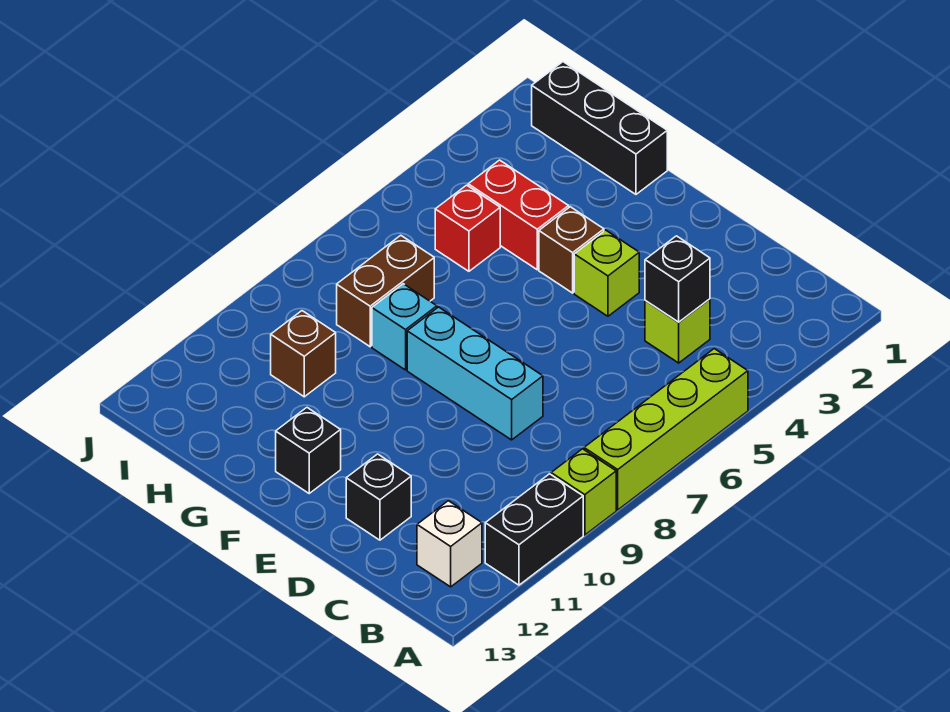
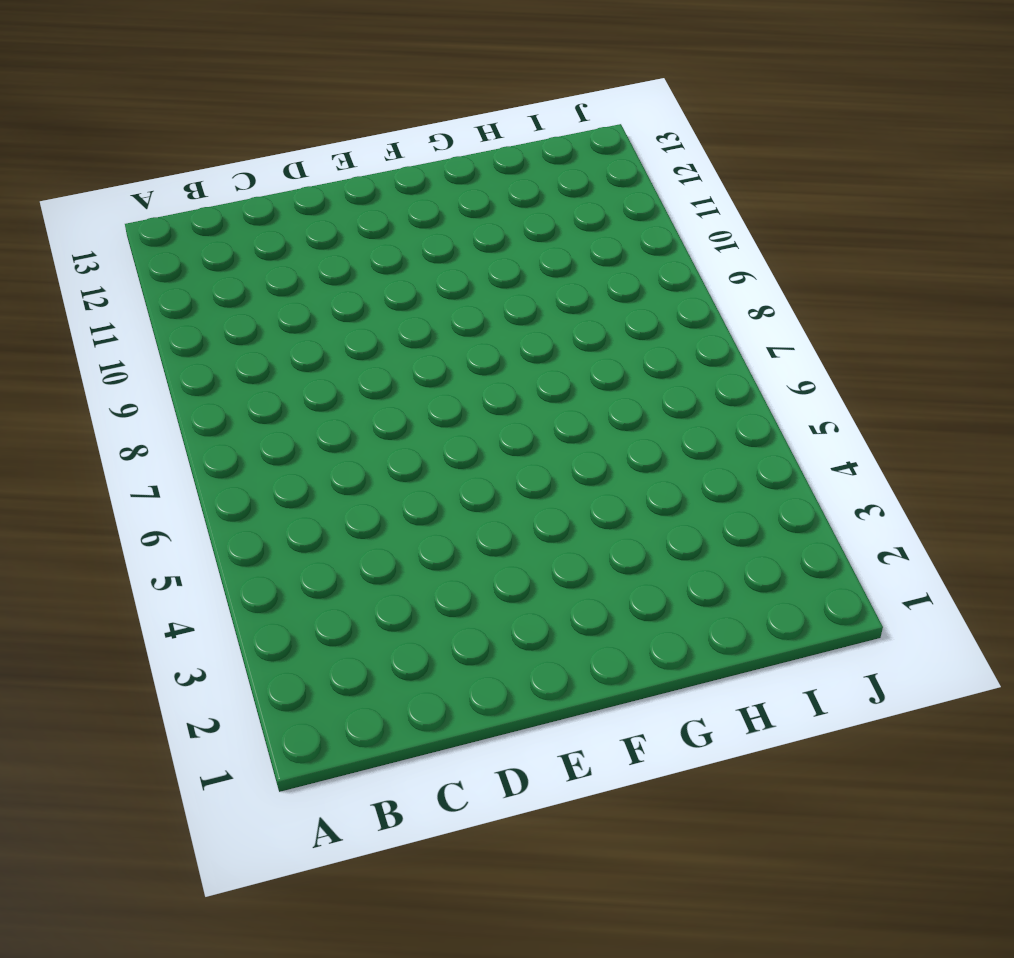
none -> lime brick A5:A8 level 1
none -> lime brick A9 level 1
none -> black brick A10:A11 level 1

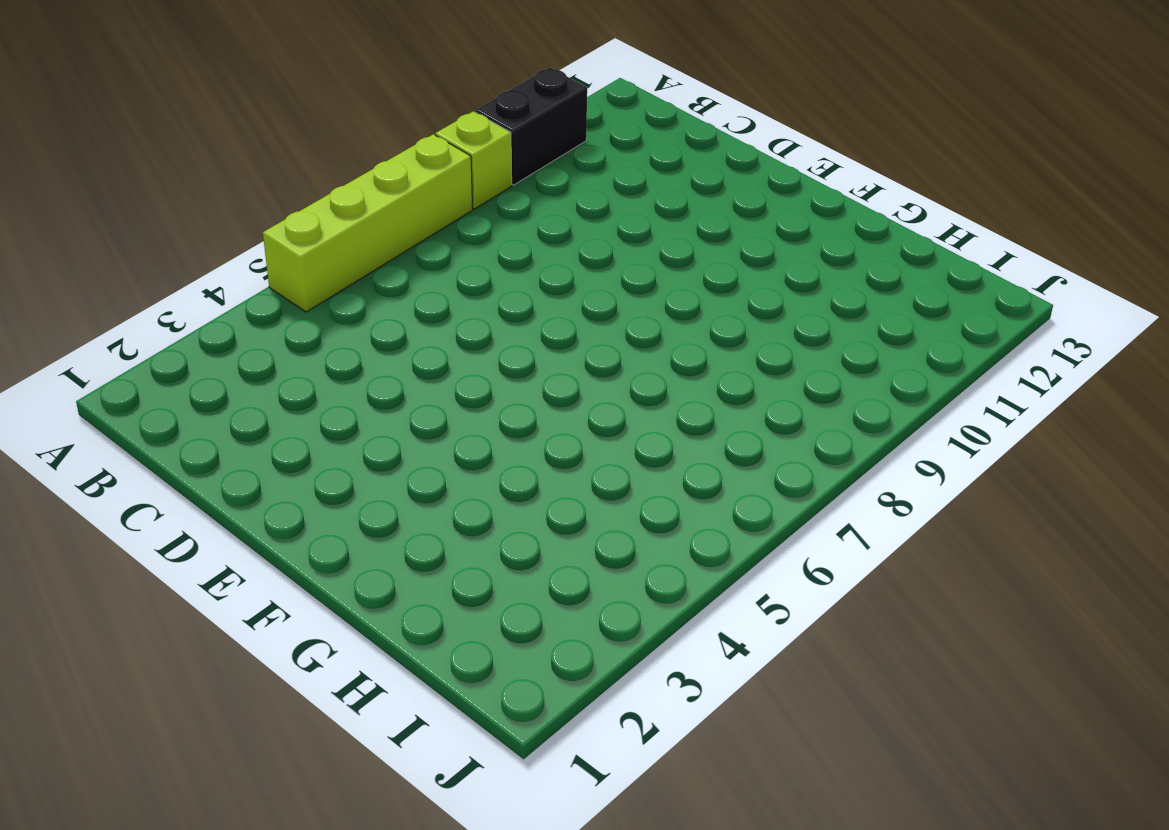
none -> white brick B12 level 1
none -> lime brick C4 level 1
none -> cyan brick D8:F8 level 1

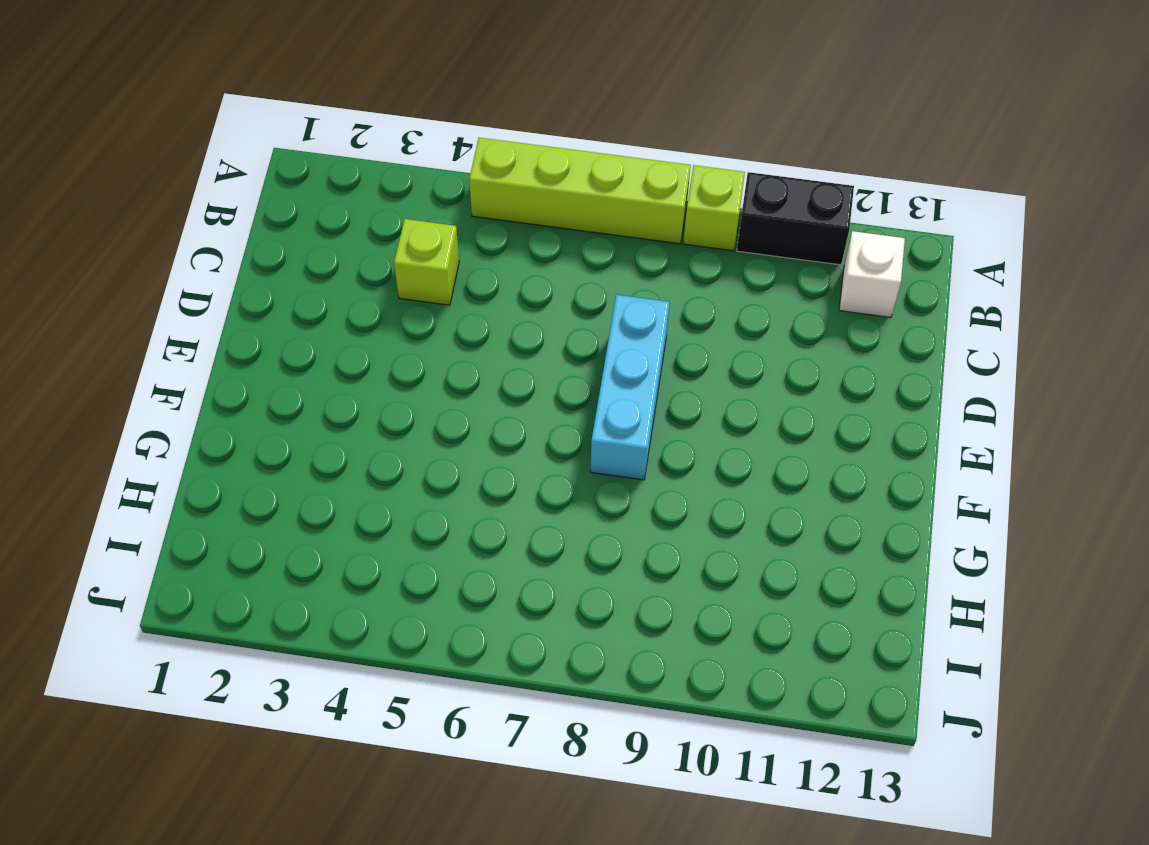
none -> black brick D12 level 1
none -> lime brick E4 level 1
none -> brown brick F4 level 1

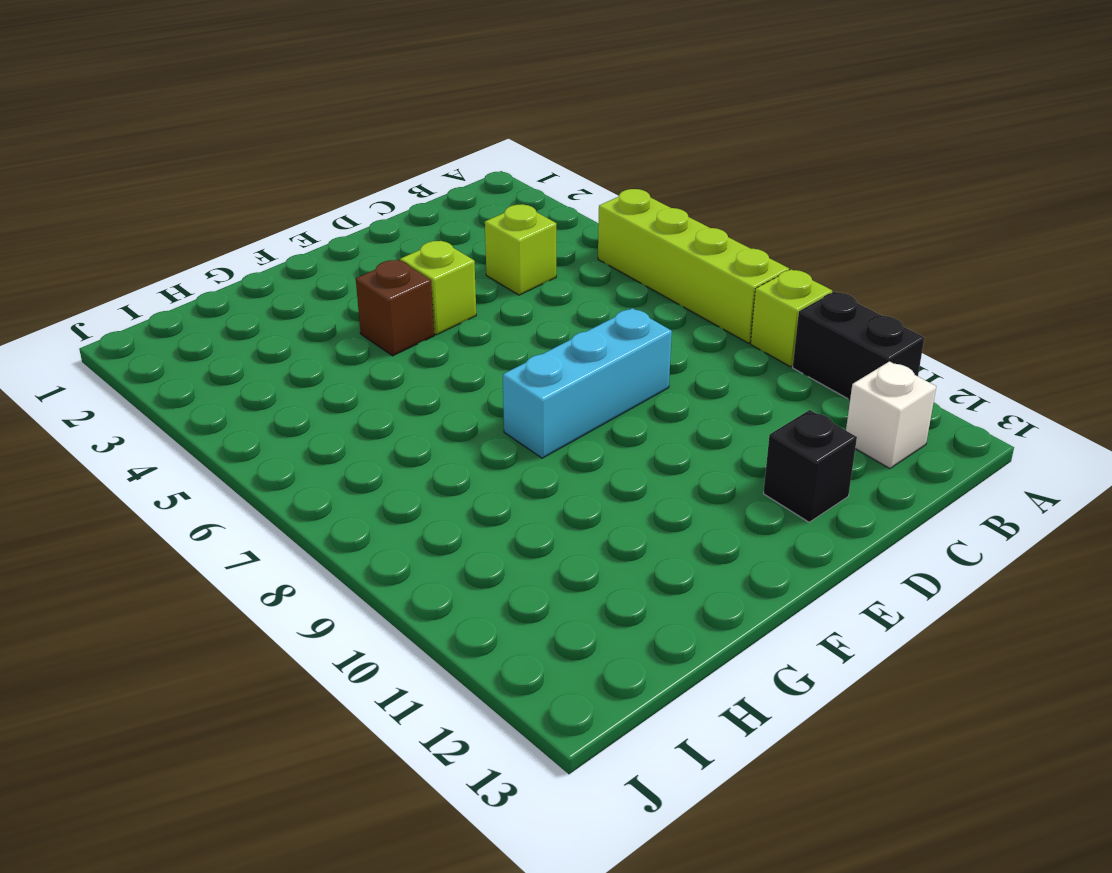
none -> black brick F12 level 1
none -> black brick G1:I1 level 1
none -> red brick G4:H4 level 1

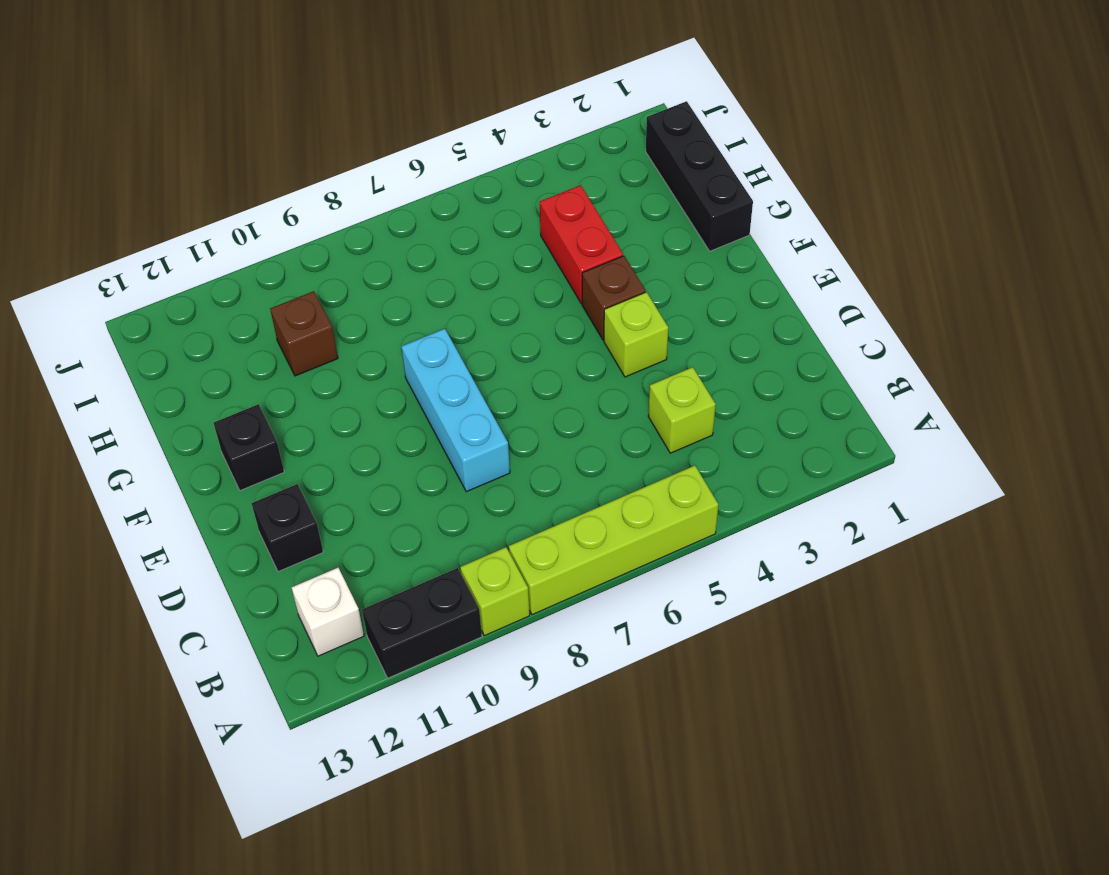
none -> cyan brick G8 level 1
none -> red brick H5 level 1
none -> brown brick H7:H8 level 1

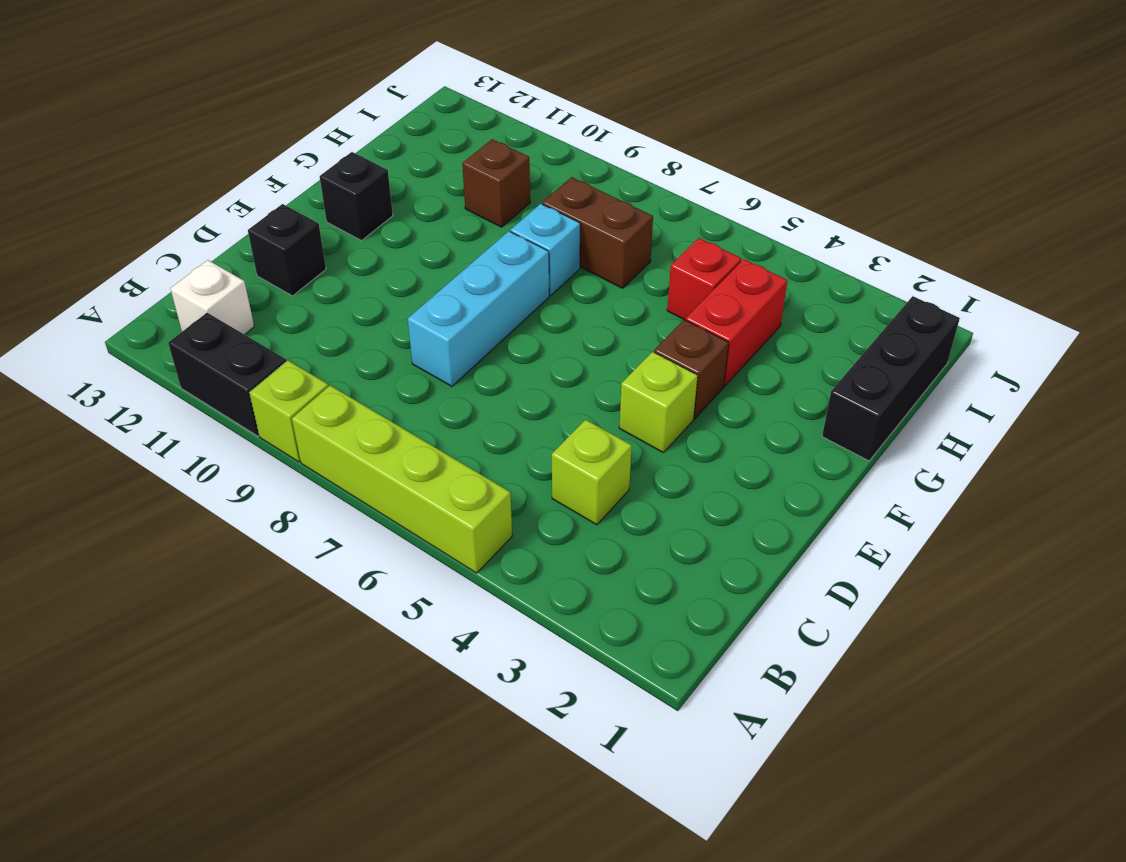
none -> black brick C4 level 2

